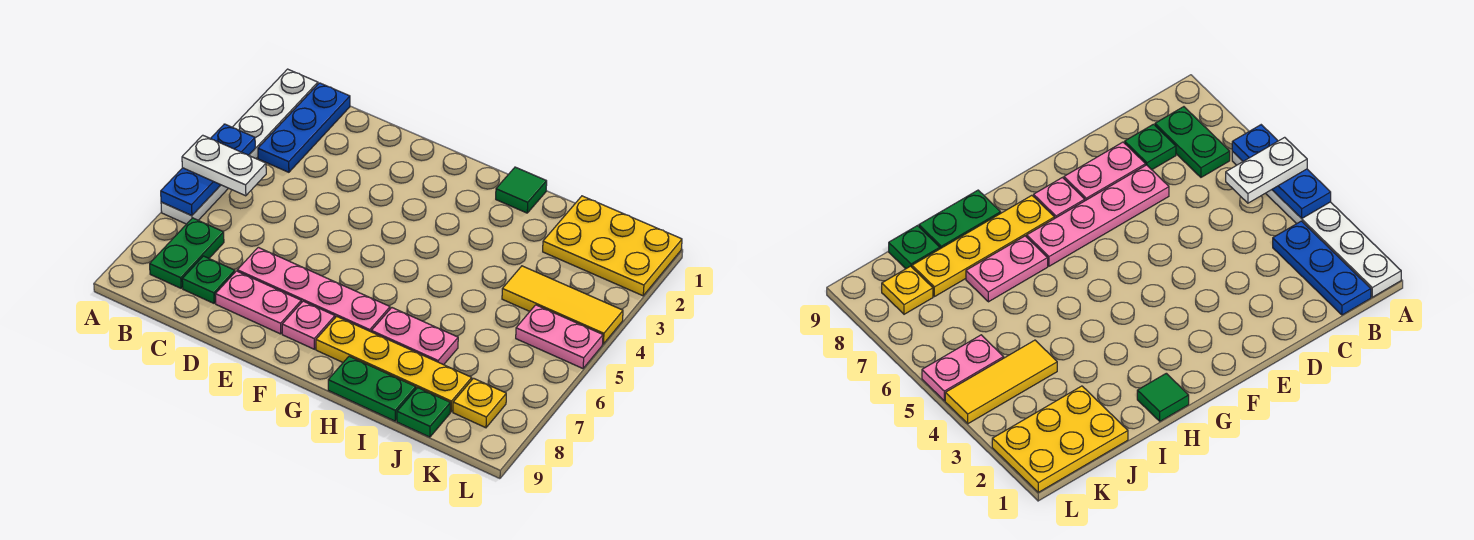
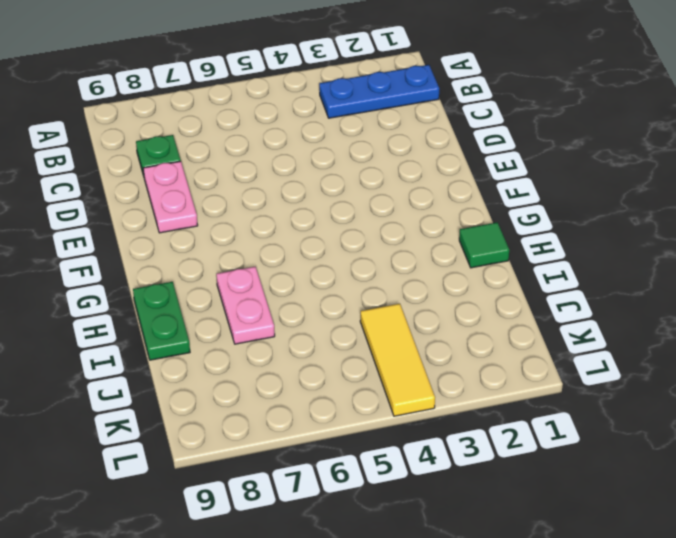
none -> white plate A1:A6 level 1
none -> green plate B7:B8 level 1
none -> pink plate D7:G7 level 1

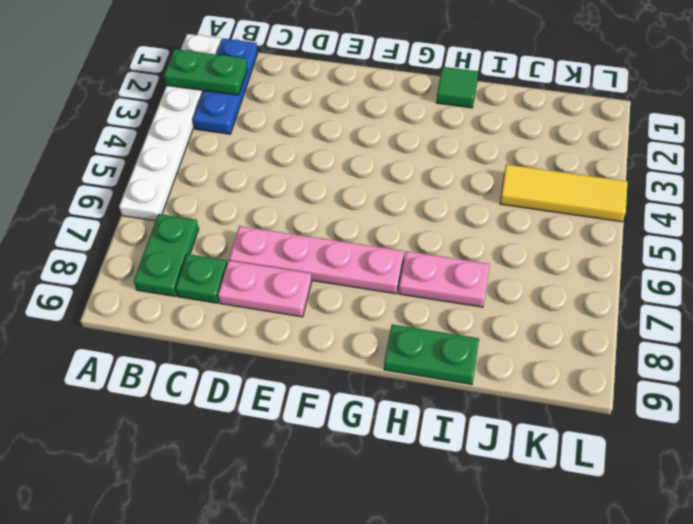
green plate A2:B2 level 2 -> none
none -> pink plate F8 level 1
none -> yellow plate G8:J8 level 1
none -> yellow plate J1:L2 level 1

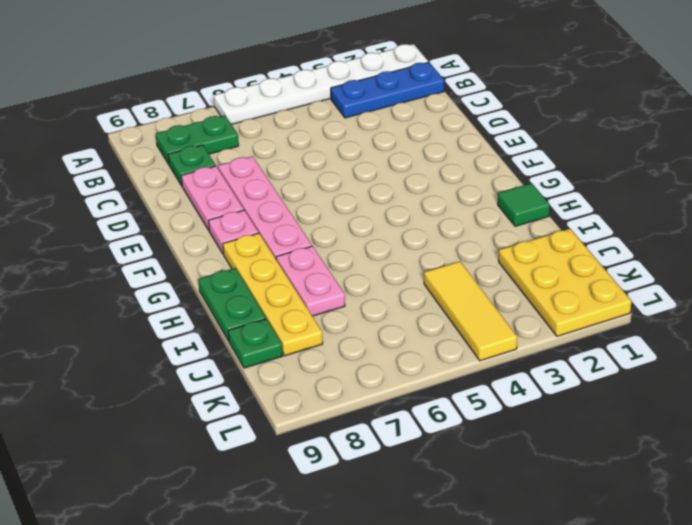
none -> pink plate K5:L5 level 1
none -> yellow plate K8 level 1
none -> blue plate A4:A6 level 2

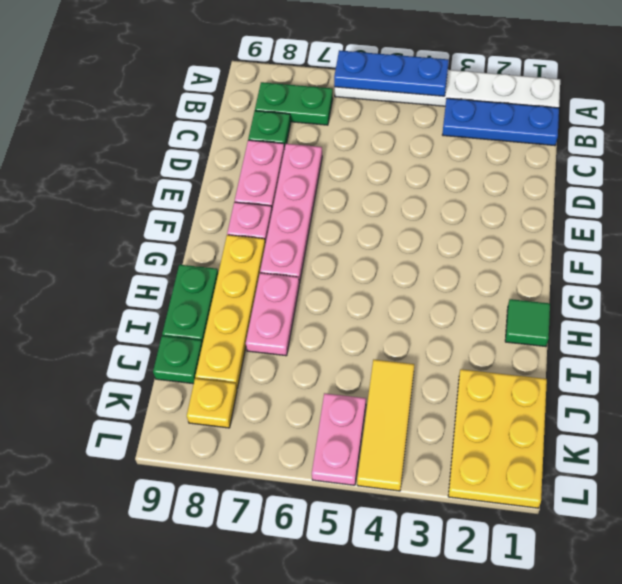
none -> white plate A5:B5 level 3

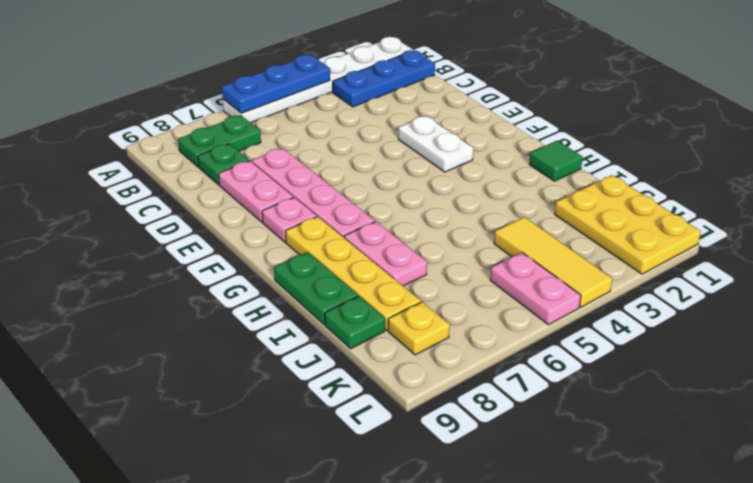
white plate E3:F3 level 1 -> white plate A5:B5 level 3

